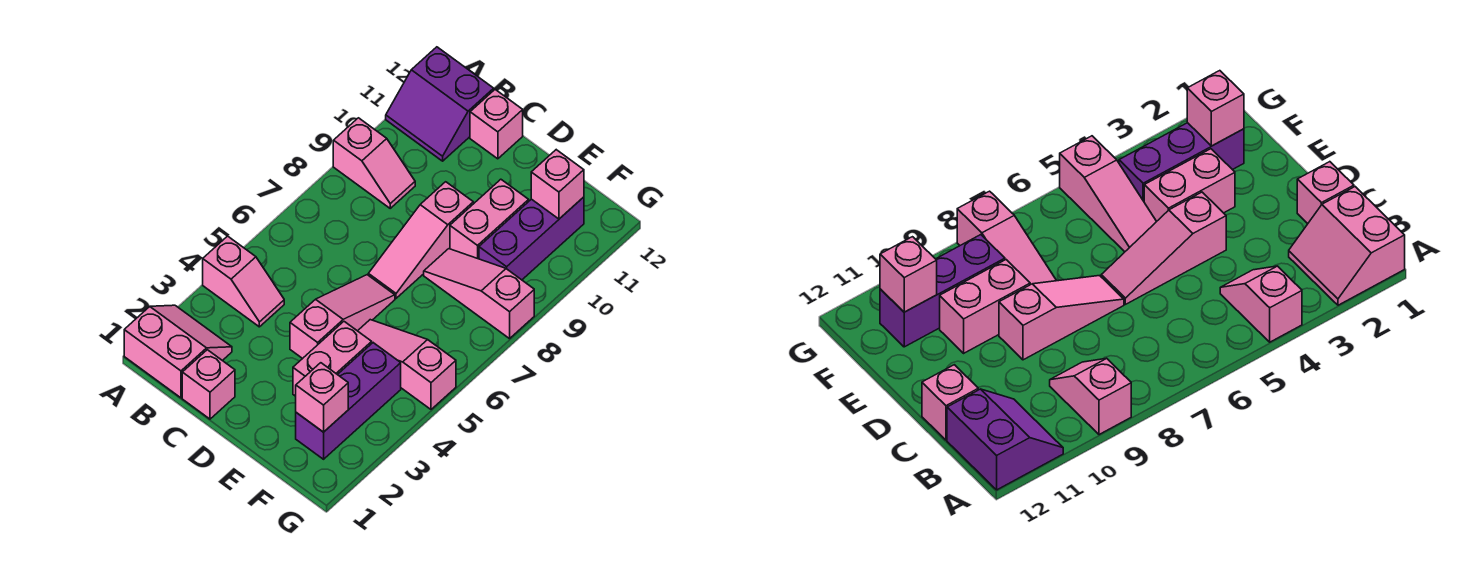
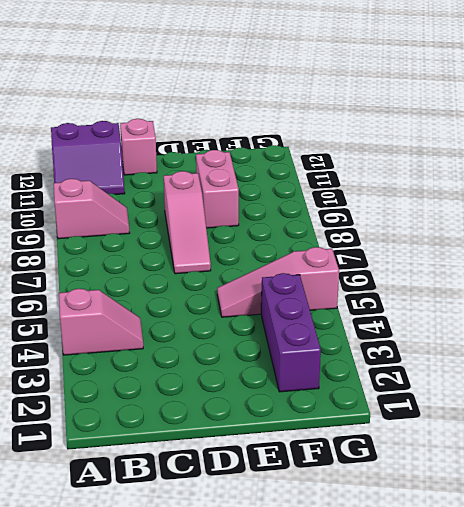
none -> pink slope A1:B2 level 1 top 1
none -> pink brick C1 level 1
none -> pink slope D4:D6 level 1 top 4

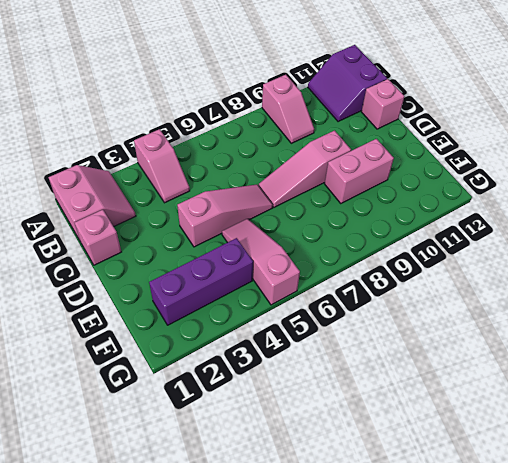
none -> pink brick E3:E4 level 1
none -> pink slope E8:G8 level 1 top G
none -> purple brick F9:F11 level 1

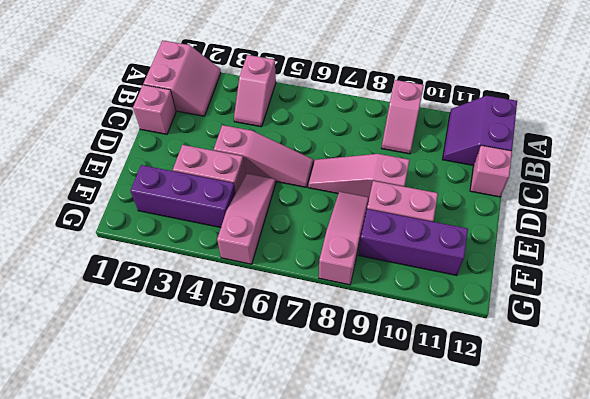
none -> pink brick F2 level 2
none -> pink brick F11 level 2

